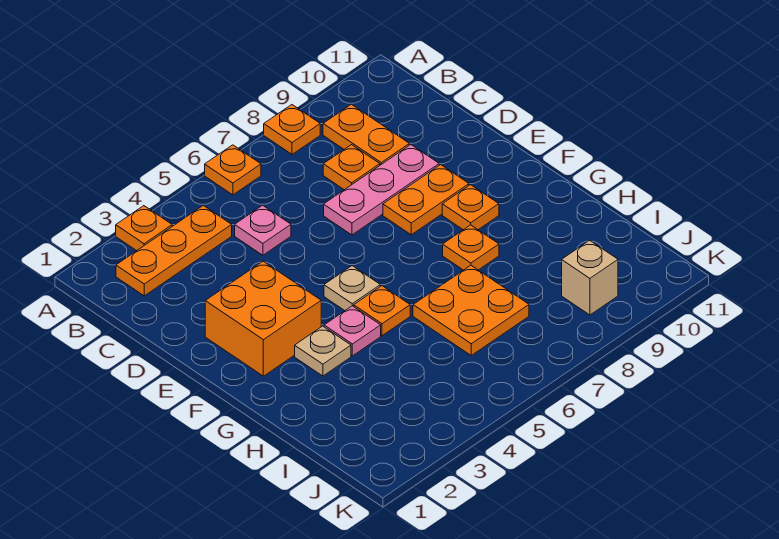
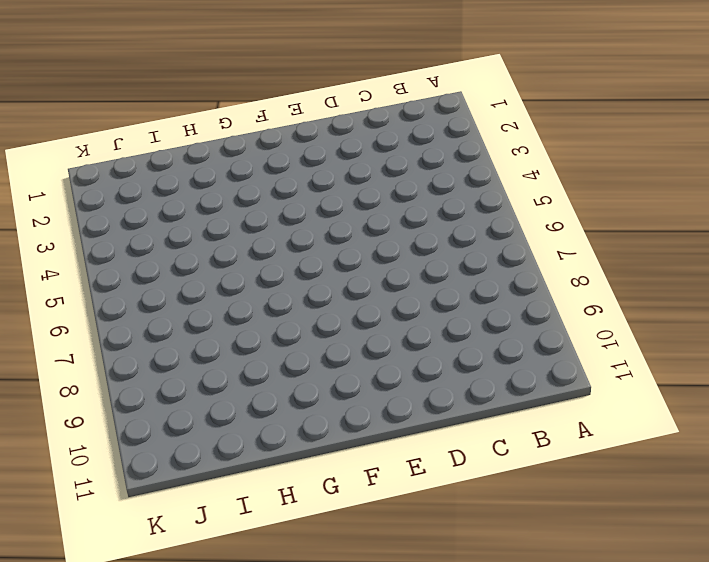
none -> orange plate A3 level 1
none -> orange plate A6 level 1
none -> orange plate A8 level 1

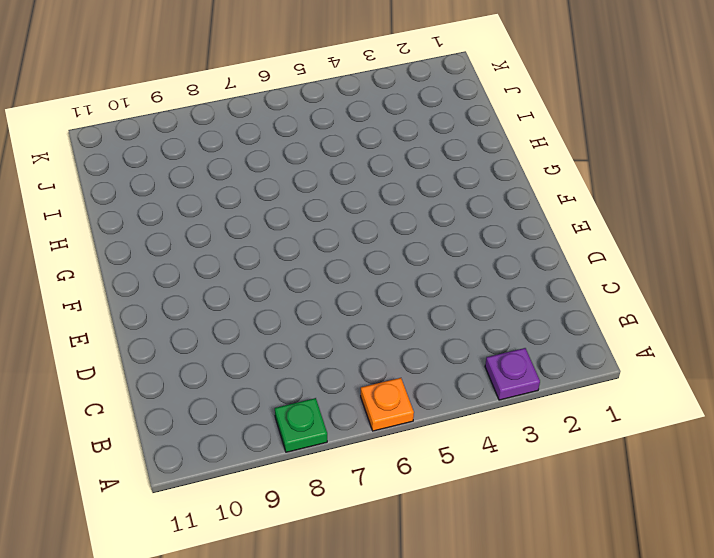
purple plate A3 level 1 -> orange plate A3 level 1
green plate A8 level 1 -> orange plate A8 level 1
none -> orange plate B2:B4 level 1
none -> orange plate B9:C9 level 1
none -> pink plate C5 level 1

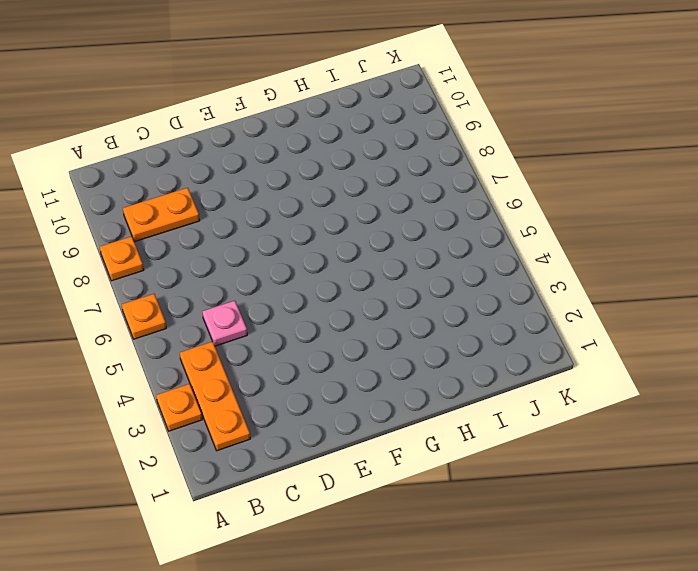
none -> orange plate C8 level 1
none -> pink plate D7:D9 level 1
none -> orange brick E2:F3 level 1

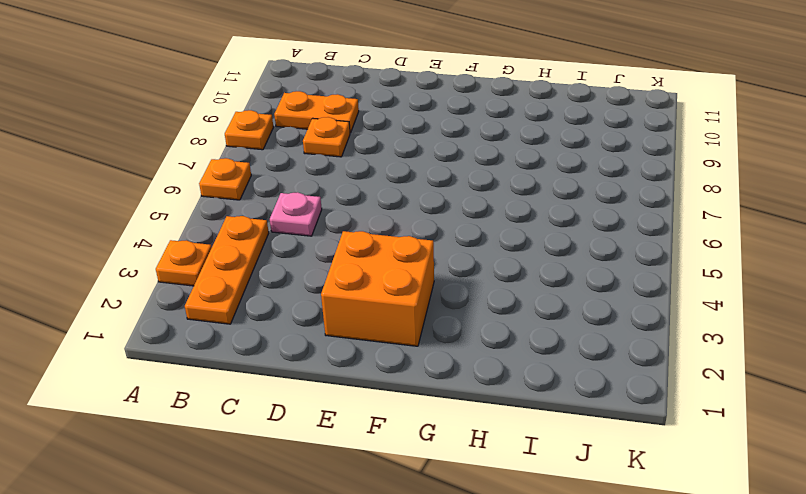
none -> pink plate D7:D9 level 1
none -> orange plate E8:E9 level 1
none -> tan plate F5 level 1

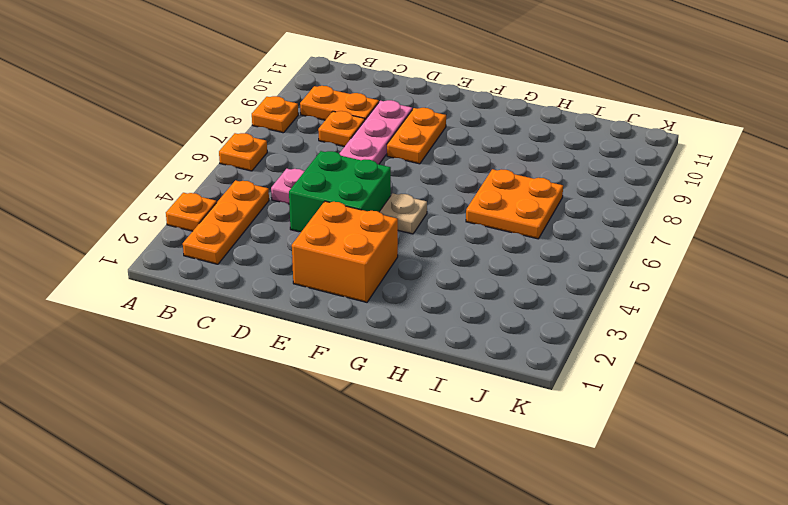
green brick D4:E5 level 1 -> none
none -> orange plate F9 level 1
none -> tan plate G3 level 1
none -> pink plate G4 level 1

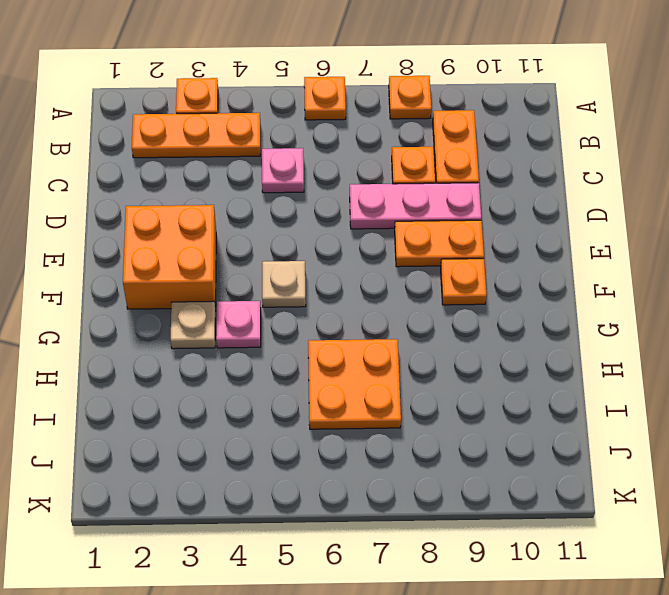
none -> orange plate G5 level 1
none -> orange plate G8 level 1
none -> tan brick J9 level 1

